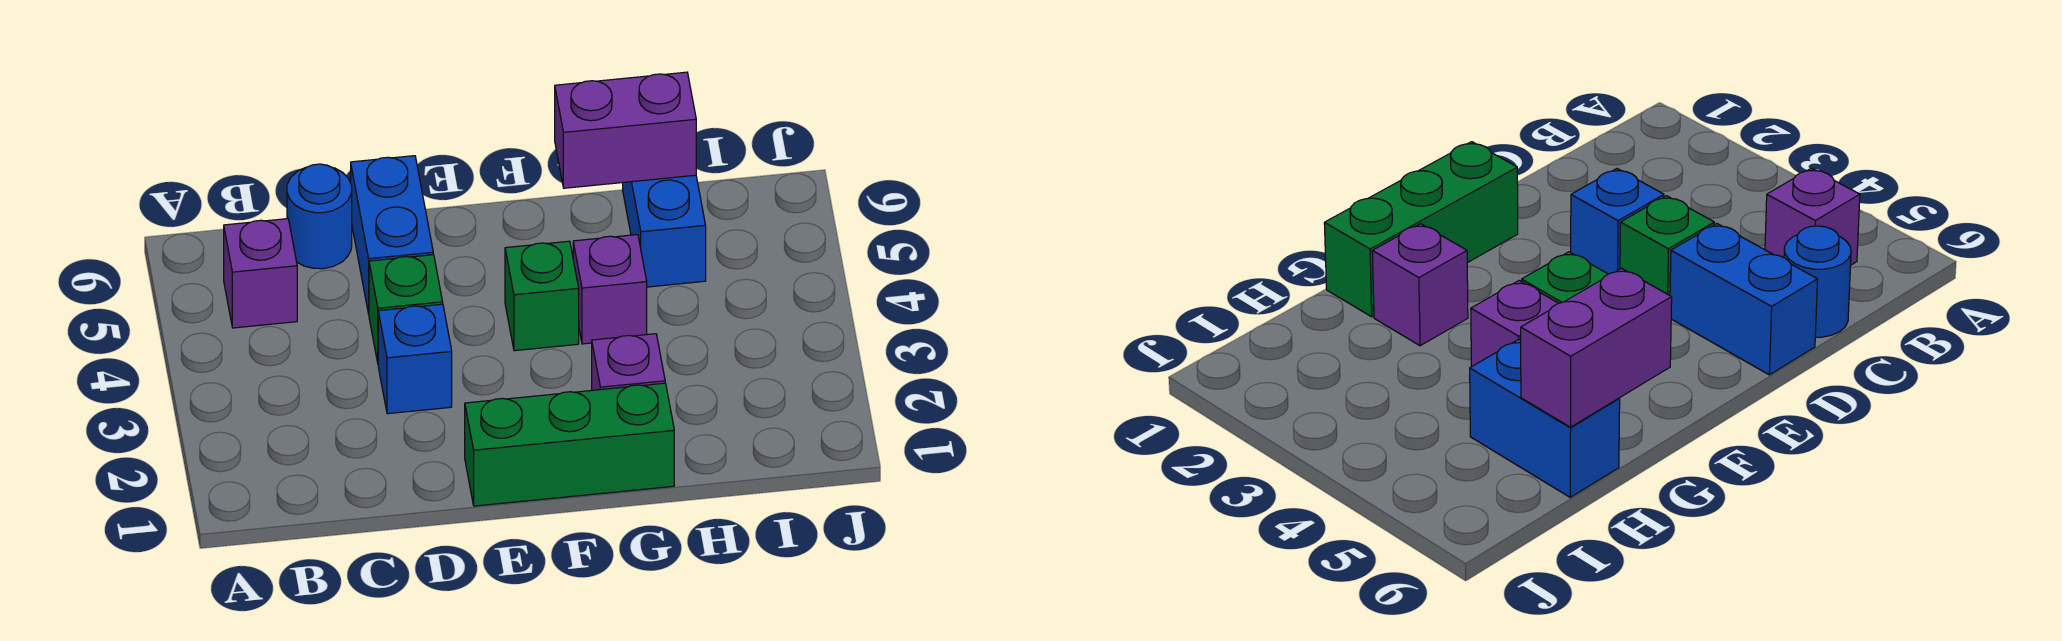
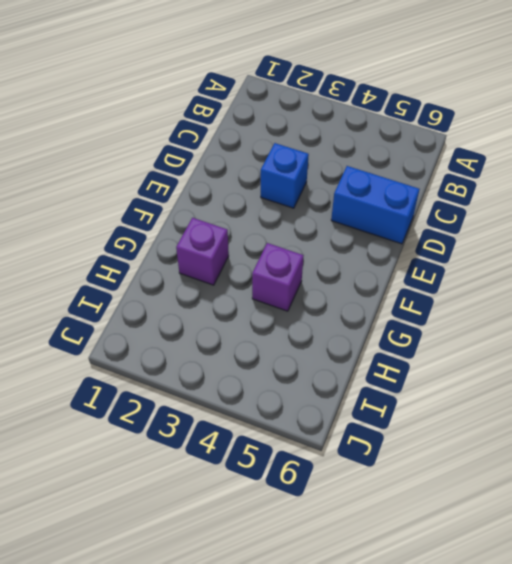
none -> purple brick B5 level 1
none -> blue round brick C6 level 1

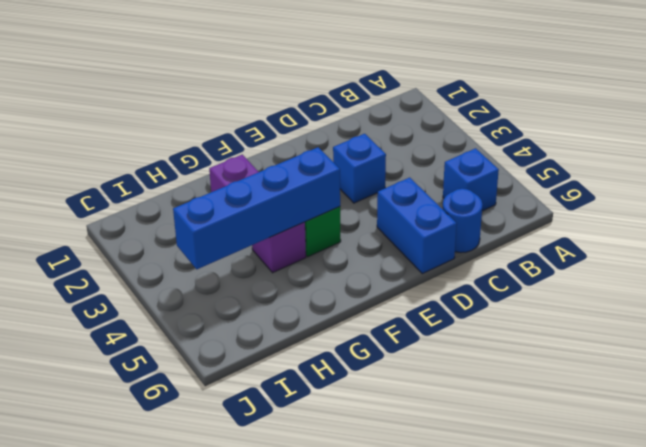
blue brick B5 level 1 -> purple brick B5 level 1
blue brick F4:I4 level 2 -> none
none -> green brick D4 level 1
none -> green brick E1:G1 level 1

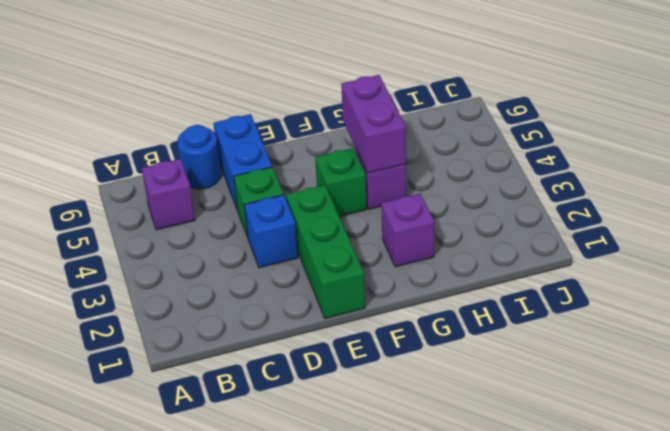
green brick E1:E3 level 1 -> green brick E1:G1 level 1
purple brick G4:G5 level 2 -> purple brick G6:H6 level 2
none -> blue brick H5:H6 level 1

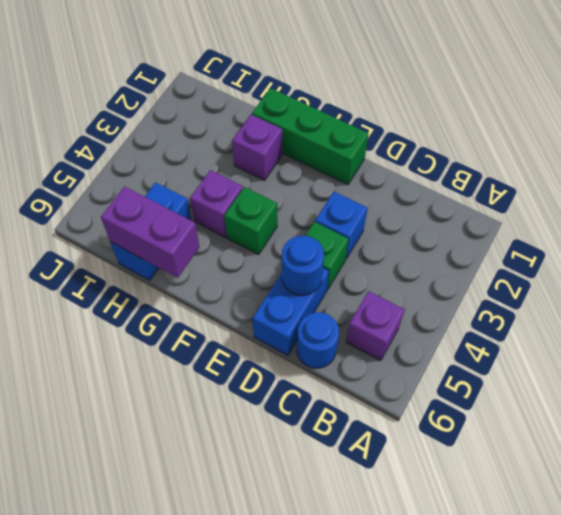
blue round brick D5 level 2 -> none

